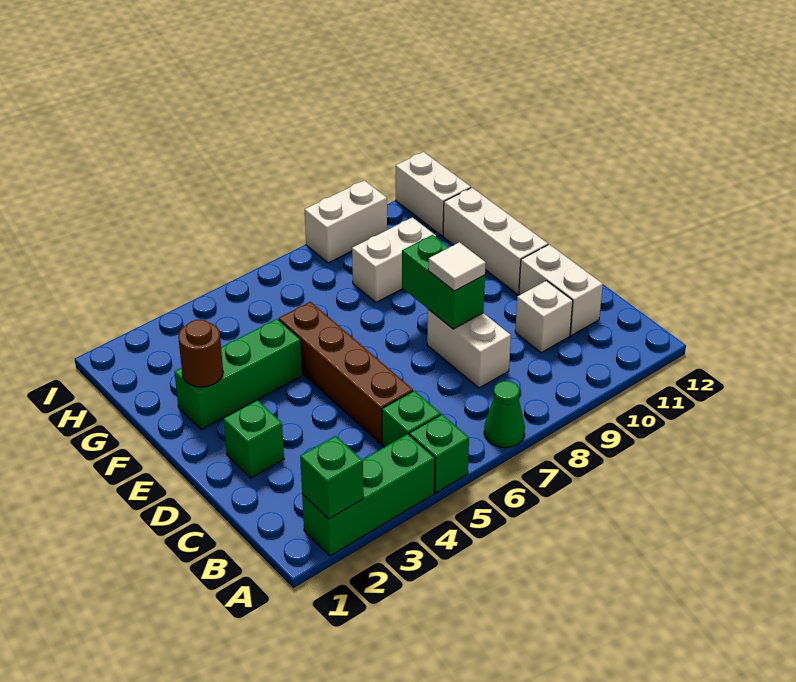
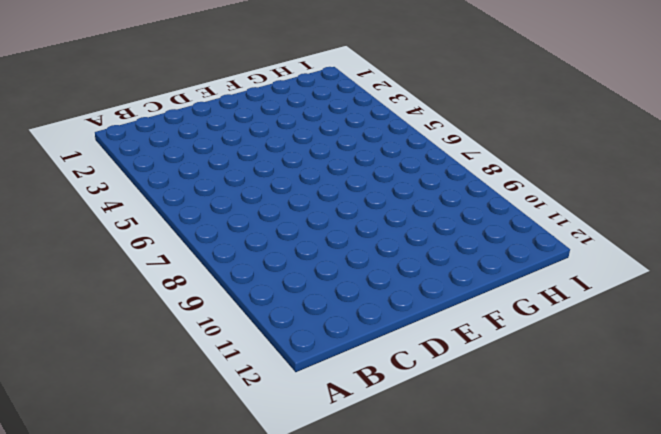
none -> green brick A2:A4 level 1
none -> green brick A5 level 1
none -> green cone A7 level 1

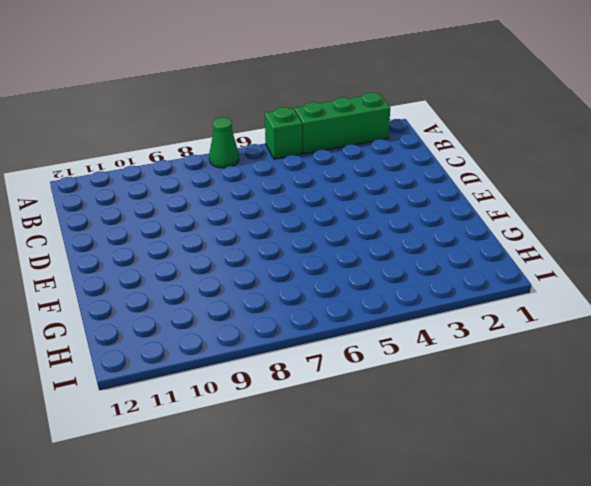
none -> green brick B5 level 1
none -> brown brick C5:F5 level 1
none -> white brick C8:D8 level 1

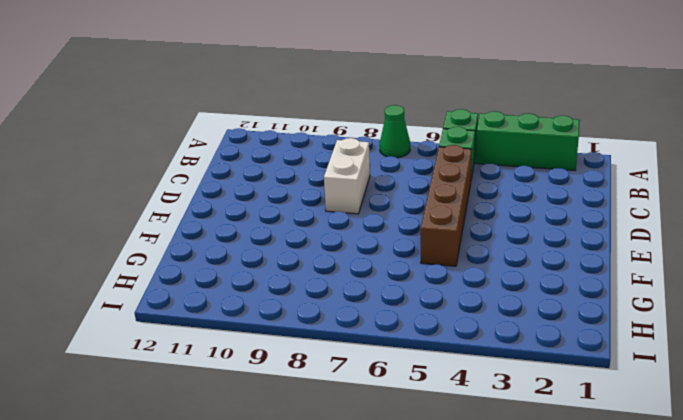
none -> white brick C10 level 1
none -> white brick C11:D11 level 1
none -> green brick D2 level 1

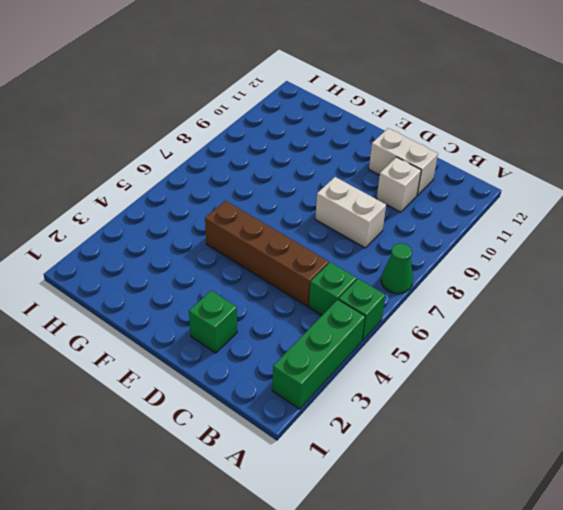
none -> white brick E11:G11 level 1
none -> green brick F2:F4 level 1
none -> white brick G8:G9 level 1

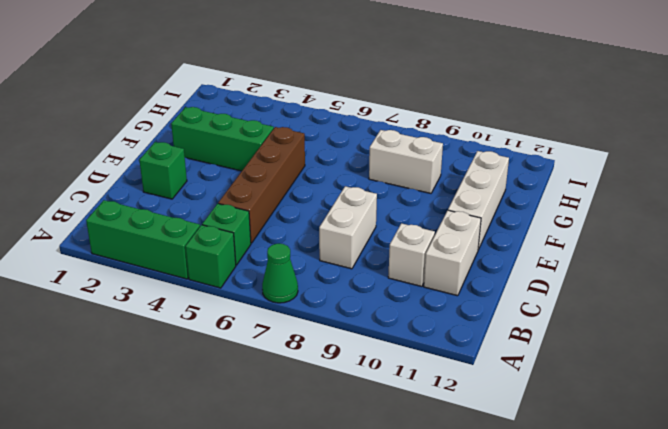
none -> white brick H11:I11 level 1
none -> white brick I8:I9 level 1
none -> green brick A2 level 2

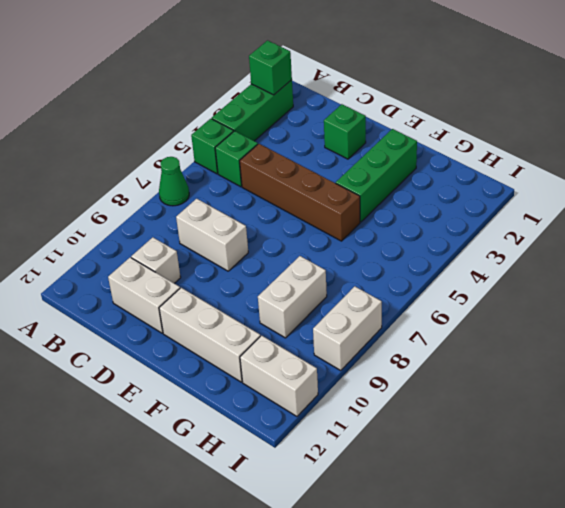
none -> green brick D8:E8 level 2
none -> brown round brick F2 level 2
none -> white tile D8 level 3

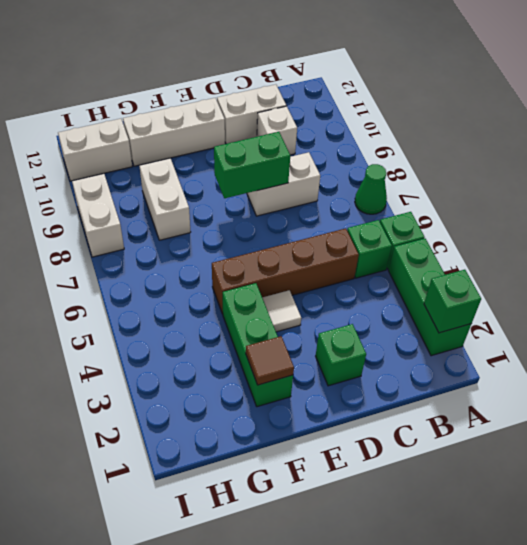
white tile E4 level 1 -> white tile D8 level 3
brown tile F2 level 2 -> brown round brick F2 level 2

